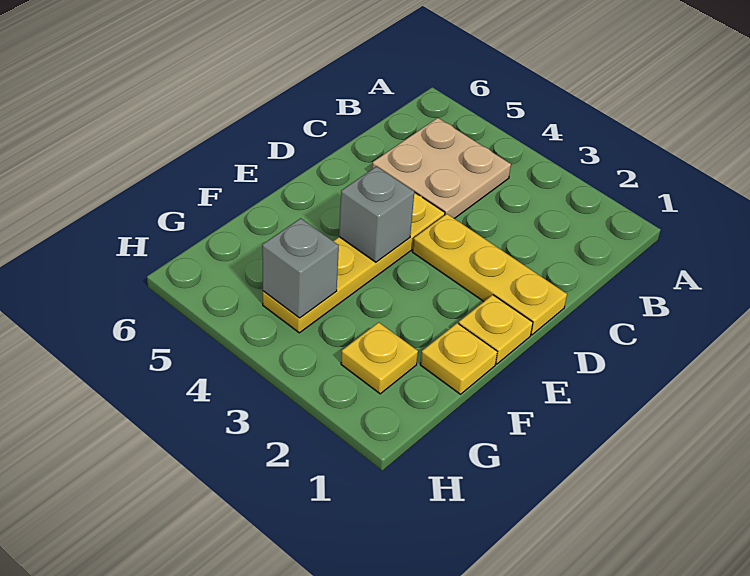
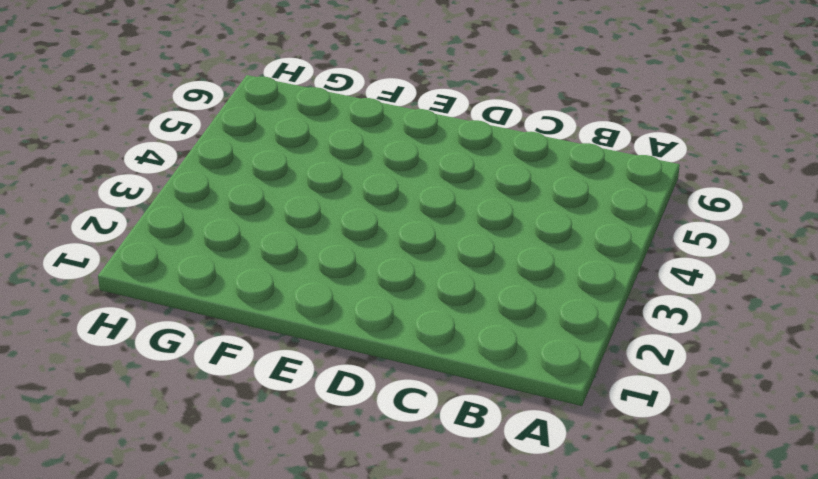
none -> tan plate B4:C5 level 1
none -> yellow plate D1:D3 level 1

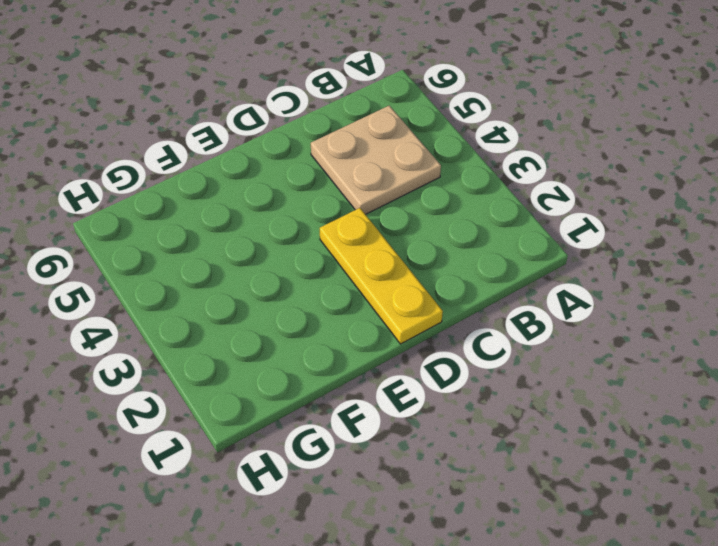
none -> yellow plate D4:G4 level 1
none -> yellow plate E1 level 1

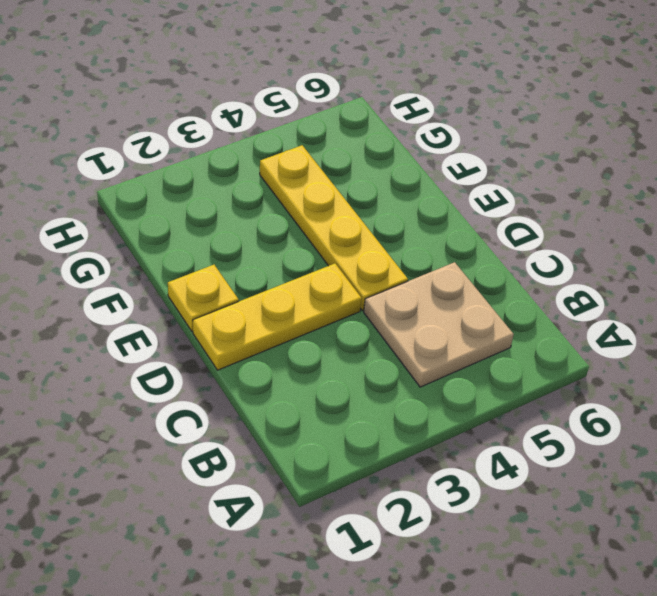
none -> yellow plate F1 level 1
none -> yellow plate G2 level 1

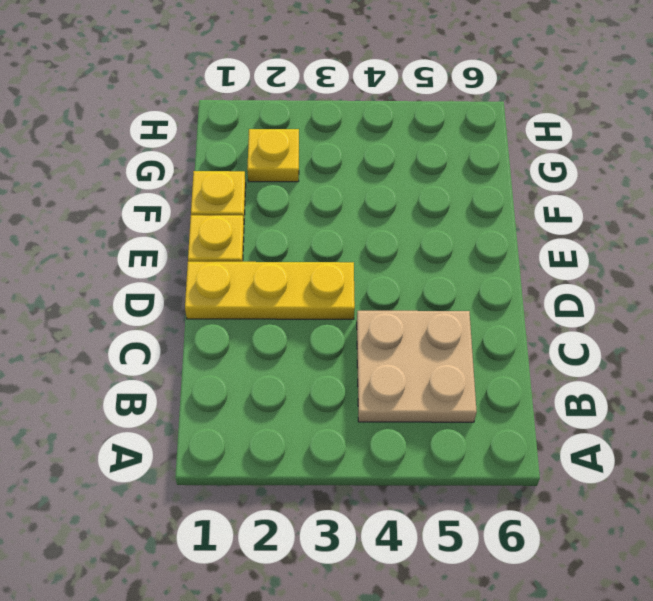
none -> yellow plate D4:G4 level 1
none -> grey brick E4 level 2

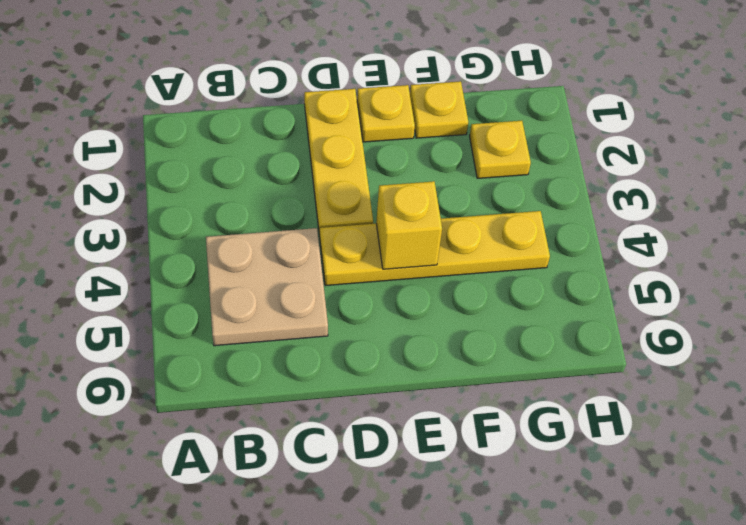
yellow brick E4 level 2 -> grey brick E4 level 2
none -> grey brick G4 level 2

